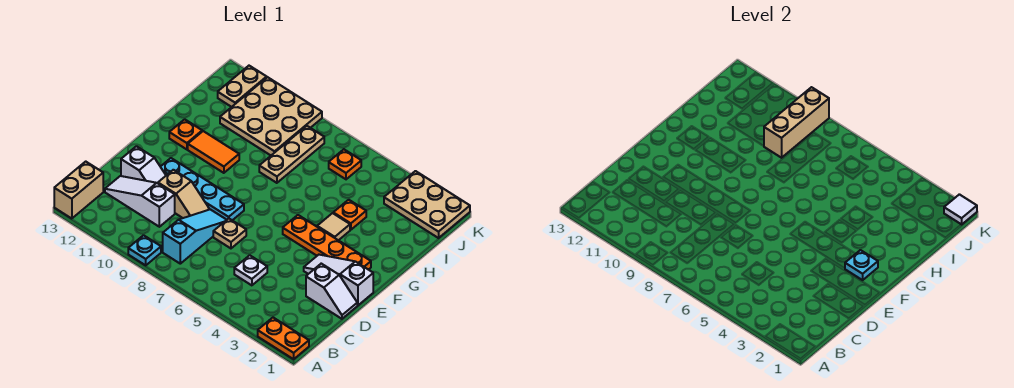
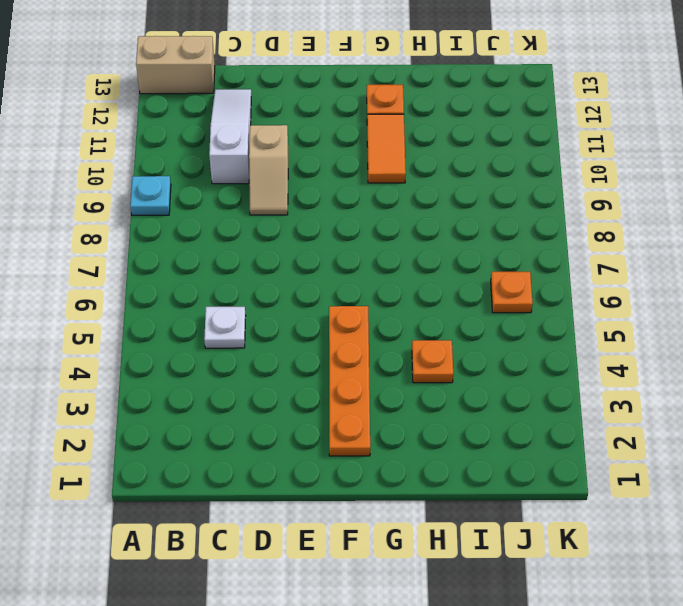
none -> orange plate A1:A2 level 1
none -> cyan slope B8:D8 level 1 top B
none -> white slope D1:D2 level 1 top 2

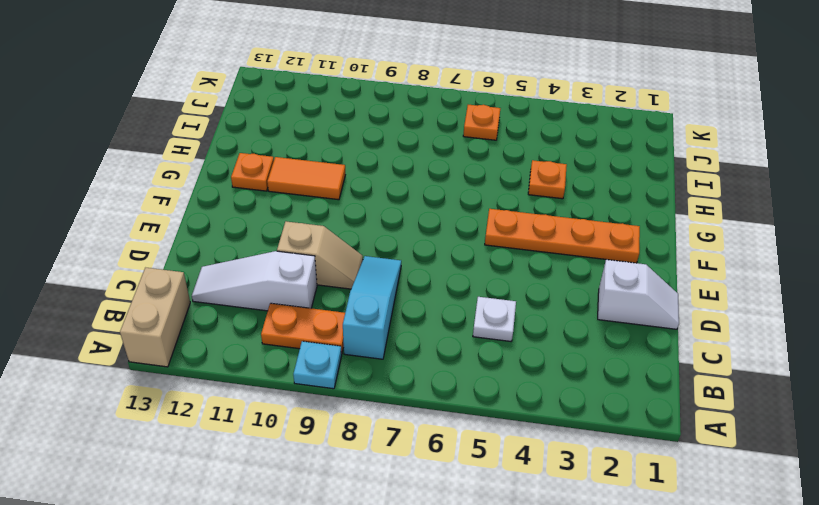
orange plate B9:B10 level 1 -> orange plate A1:A2 level 1
none -> tan plate D7 level 1
none -> white slope D11:D12 level 1 top 12
none -> white slope E1:E3 level 1 top 1

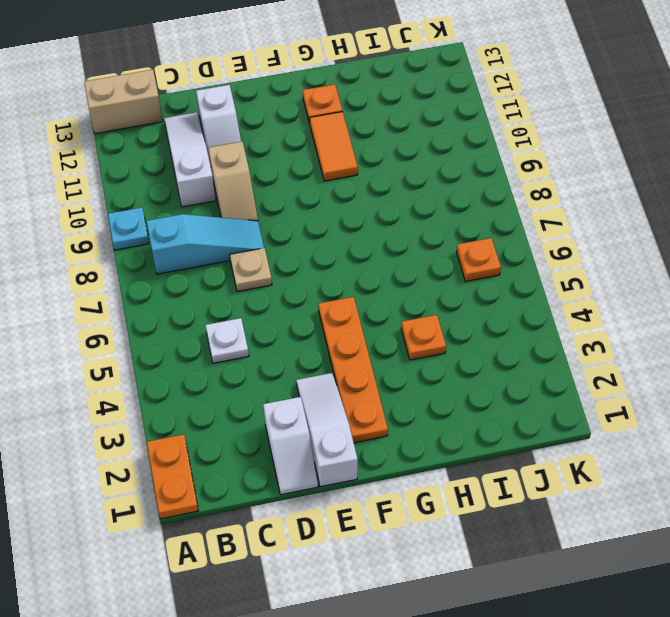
none -> cyan plate E8:E11 level 1
none -> tan tile G4 level 1
none -> tan plate H8:J8 level 1

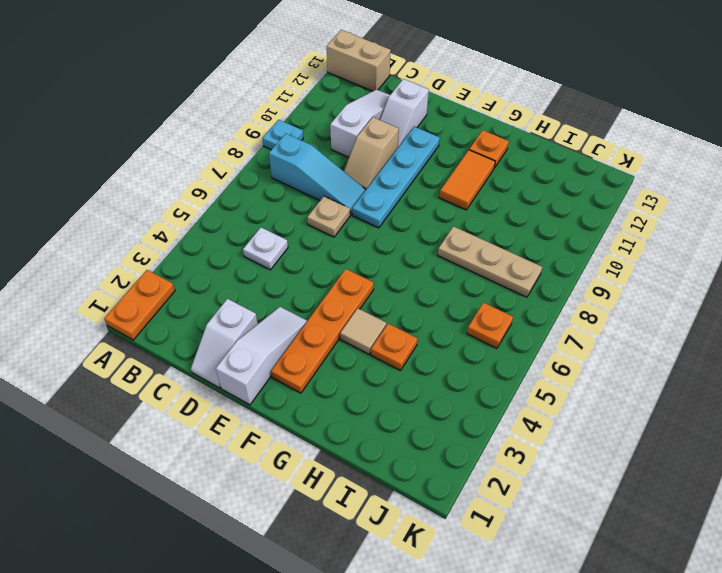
none -> tan plate I9:K11 level 1
none -> tan plate J1:K3 level 1
none -> tan plate J12:K12 level 1

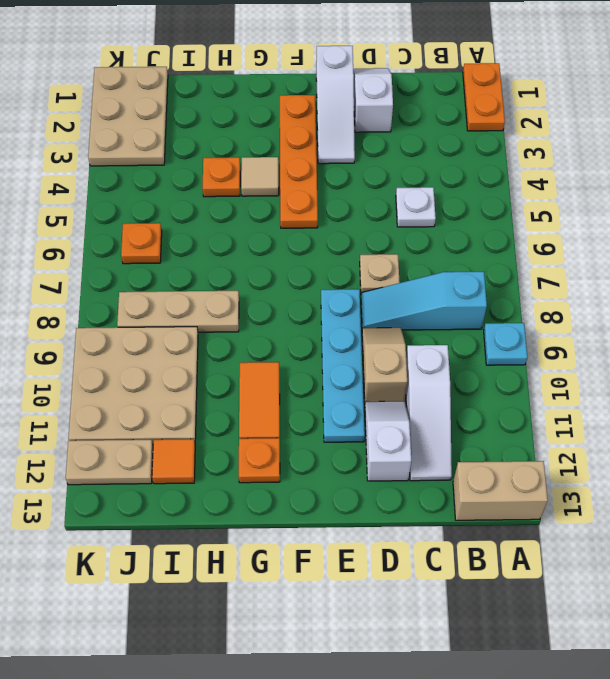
orange tile I12 level 1 -> none
none -> cyan plate F2 level 2
none -> tan brick I9:K9 level 2
none -> white tile K1 level 2

